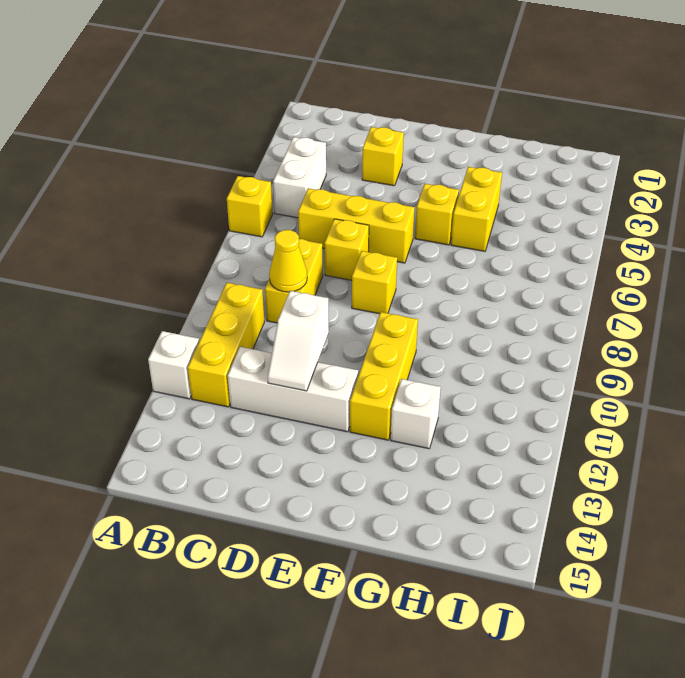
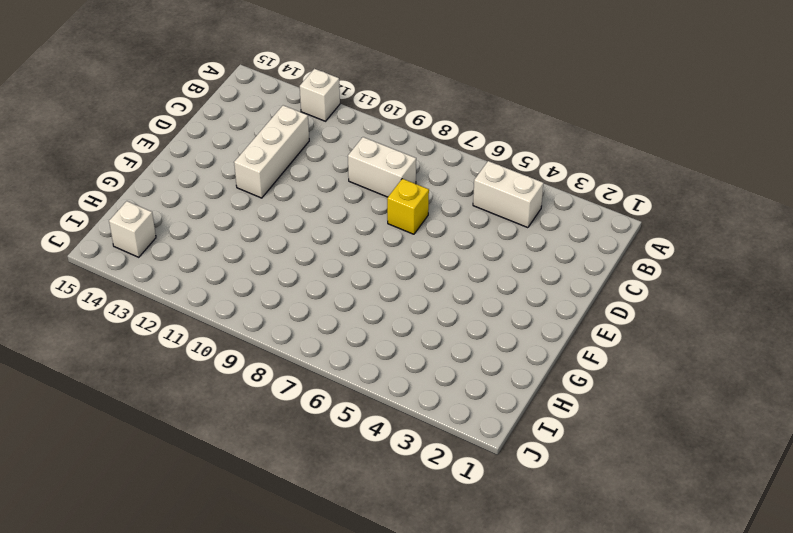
white brick C8:C9 level 1 -> yellow brick C8:C9 level 1
white brick I14 level 1 -> white brick G12 level 1
none -> yellow brick A6 level 1
none -> yellow brick B10:B12 level 1
none -> yellow brick C6:E6 level 1

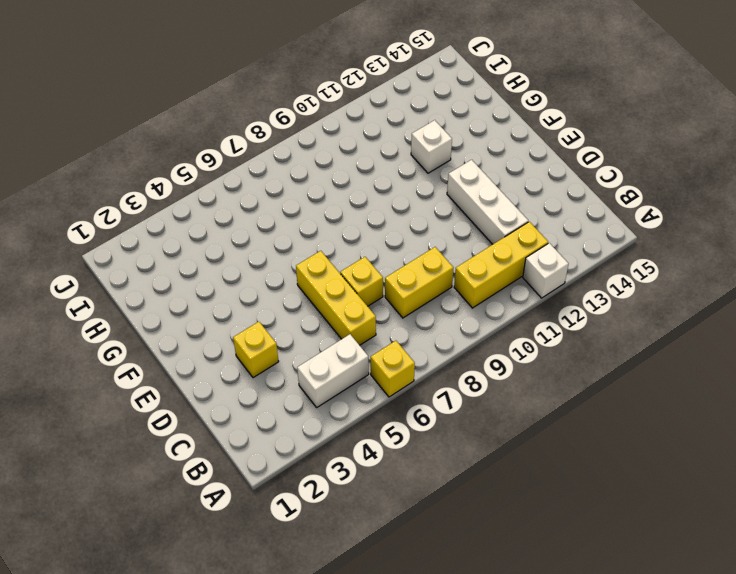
none -> yellow brick E8 level 1
none -> yellow brick F5 level 1
none -> yellow brick F10:F12 level 1

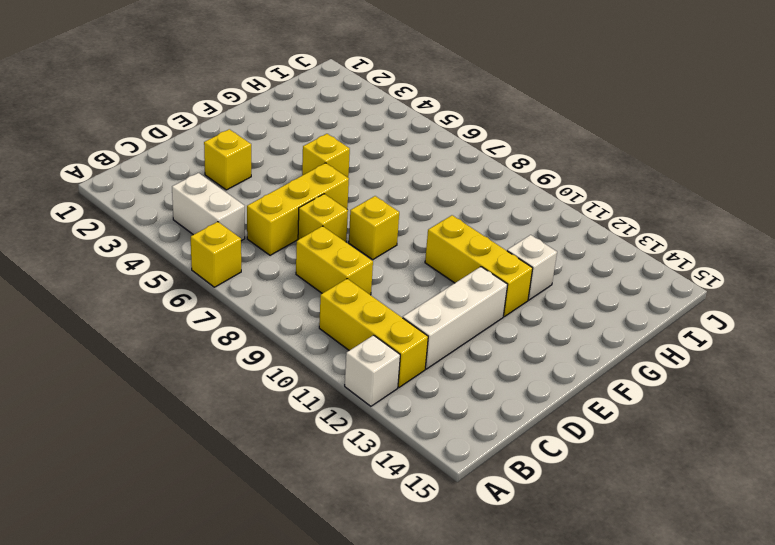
none -> yellow brick G4:G5 level 1
none -> yellow cone C9 level 2
none -> white slope D11:D12 level 2 top 11

